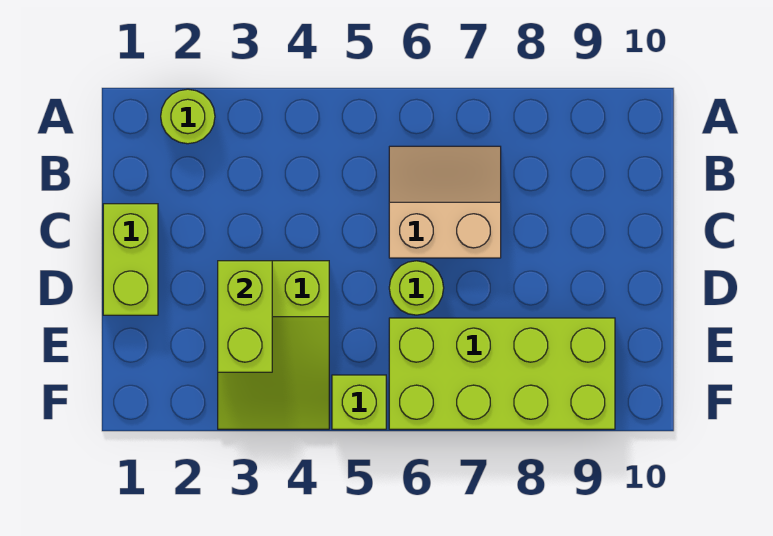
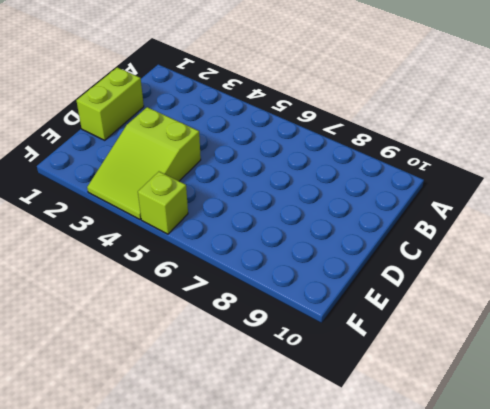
none -> lime round brick A2 level 1
none -> tan slope B6:C7 level 1 top C

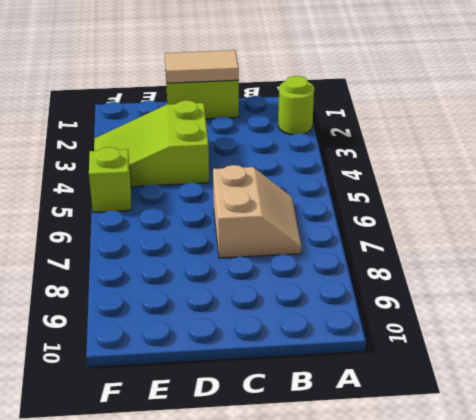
tan tile C1:D1 level 2 -> none
none -> lime round brick D6 level 1
none -> lime brick E6:F9 level 1

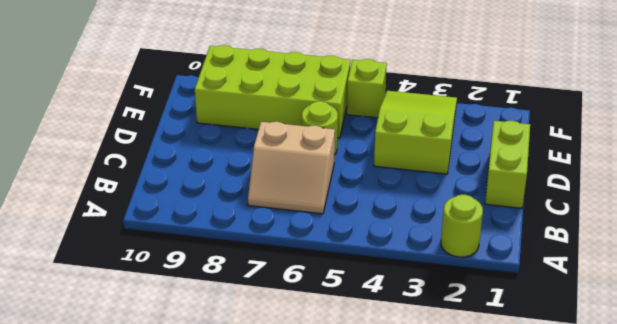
none -> lime brick D3:E3 level 2

